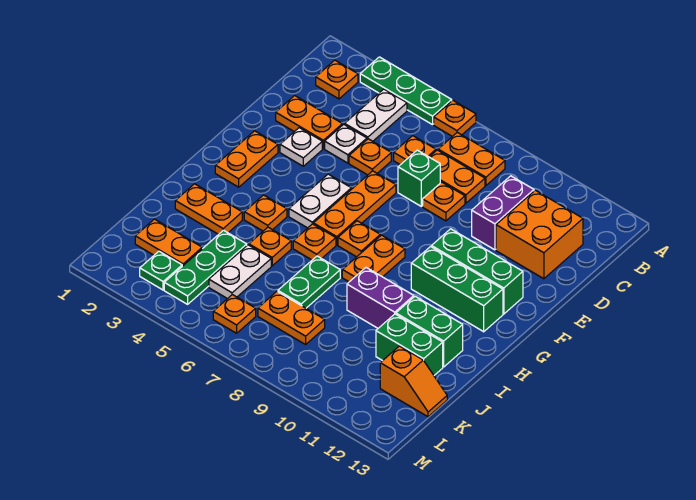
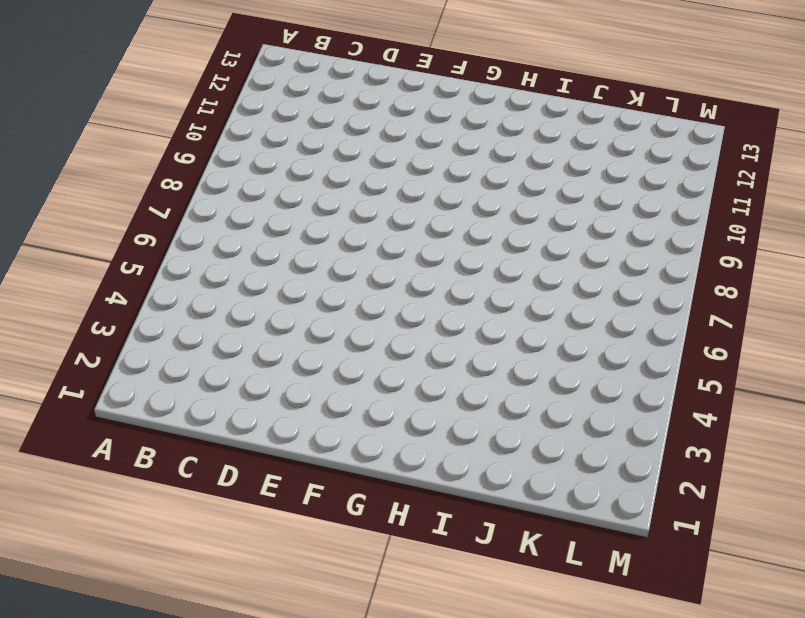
none -> green plate A3:A5 level 1
none -> orange plate A6 level 1
none -> orange plate B2 level 1
none -> white plate B4:C4 level 1

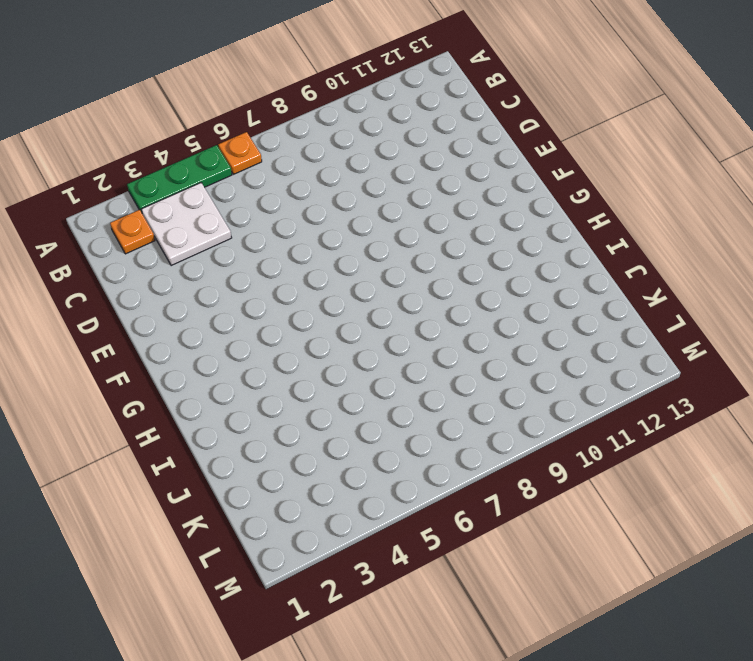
white plate B3:C4 level 1 -> white plate B4:C4 level 1
none -> orange plate B7:B8 level 1
none -> orange plate C6 level 1
none -> orange plate C7:C8 level 1
none -> purple brick C10:D10 level 1

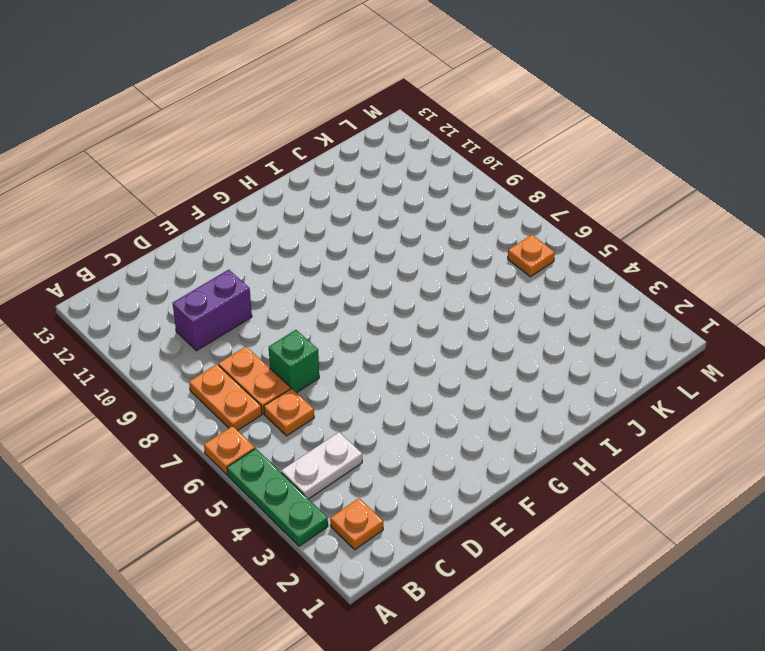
none -> orange brick C11:D12 level 1
none -> orange plate D2:D3 level 1
none -> white plate D4 level 1
none -> orange plate D5 level 1

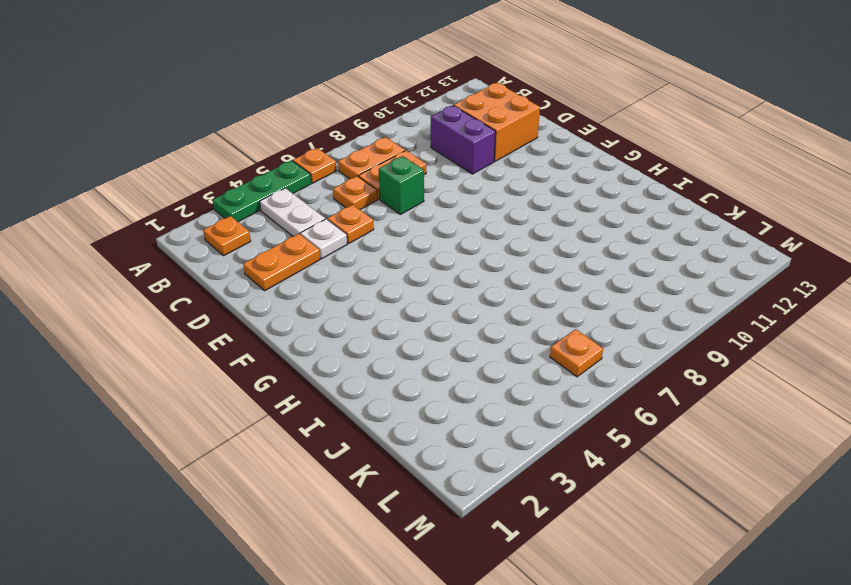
none -> orange plate D8 level 1
none -> white plate E3 level 1
none -> orange plate E6:G6 level 1
none -> orange plate F2:G2 level 1

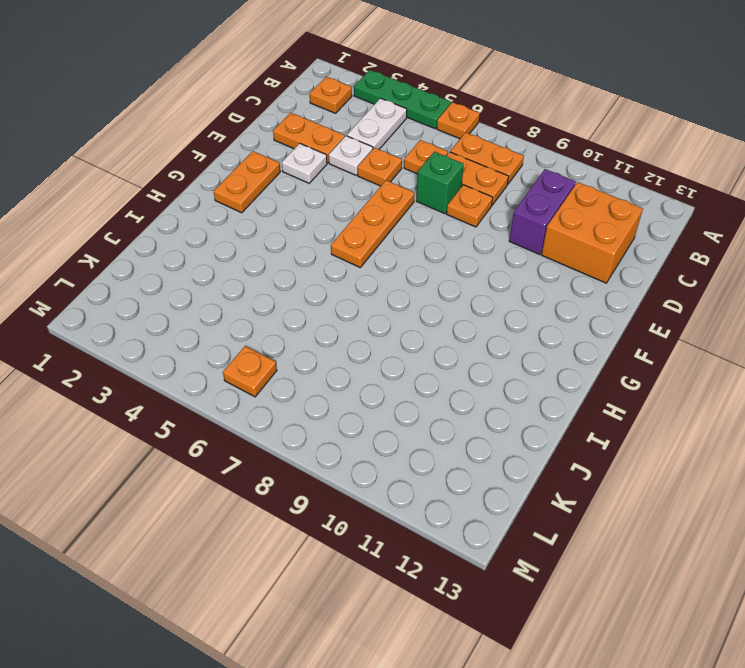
none -> white plate F5:G5 level 1
none -> green brick F10:F12 level 1
none -> orange plate G7 level 1
none -> orange plate G8:H8 level 1

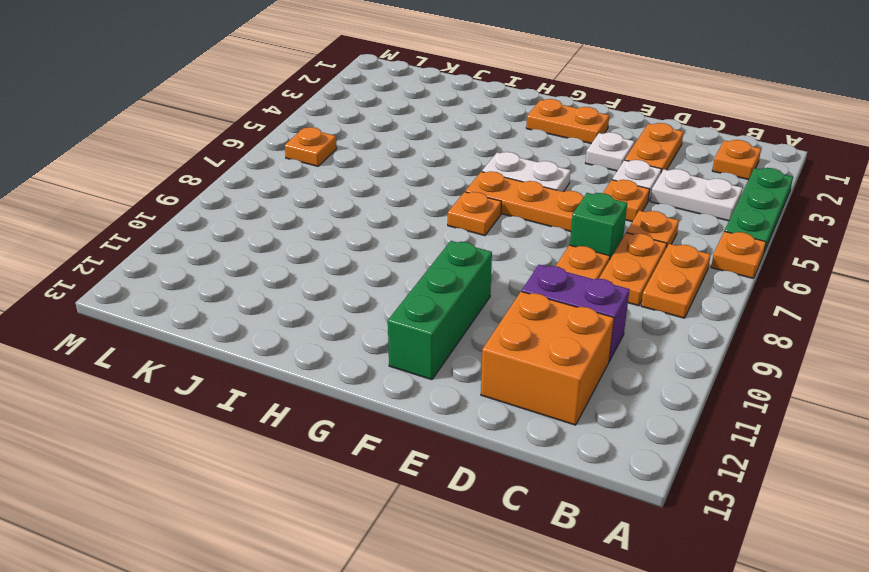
none -> orange plate G8:H8 level 1
none -> green brick G10:G12 level 1
none -> orange plate H4 level 1
none -> orange plate H6 level 1

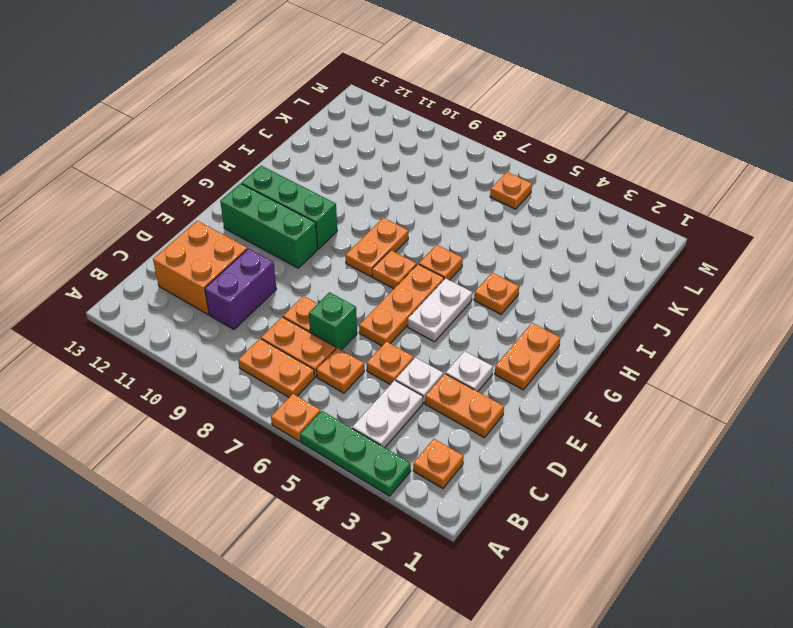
none -> orange plate I2:I3 level 1
none -> orange plate I5 level 1
none -> green plate I7:J7 level 1
none -> purple brick I9:I10 level 1

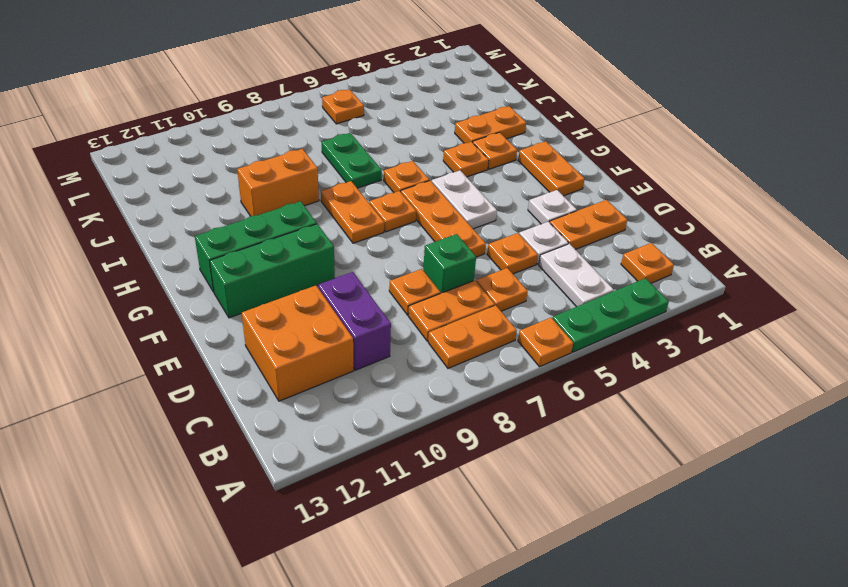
orange plate H3 level 1 -> orange plate I5 level 1
orange brick I9:I10 level 1 -> purple brick I9:I10 level 1
none -> green brick I11:I12 level 1
none -> green plate J4:L4 level 1
none -> white plate J5:K5 level 1
none -> green brick J11:J12 level 1

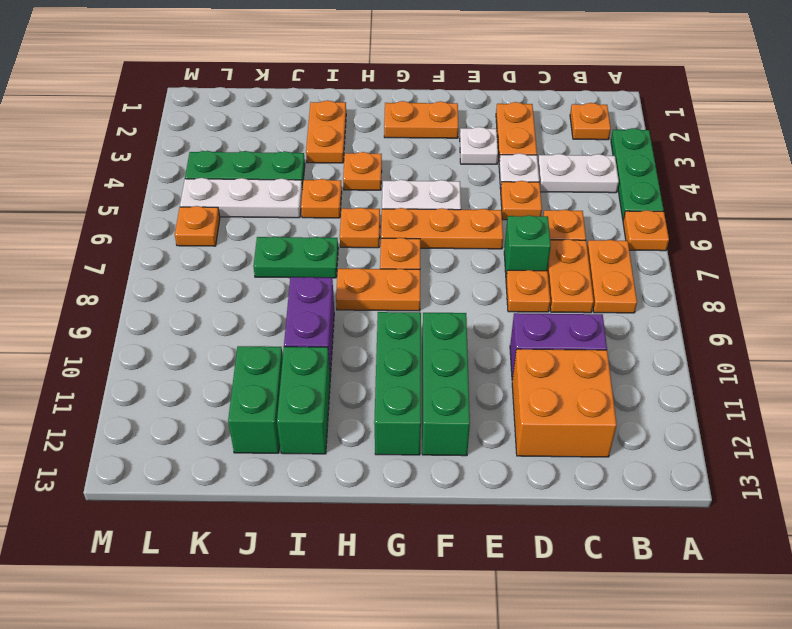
white plate J5:L5 level 1 -> white plate J5:K5 level 1
none -> orange plate K2:K3 level 1
none -> orange plate K7:K8 level 1
none -> orange slope K12:K13 level 1 top 12
none -> green plate L3 level 1

